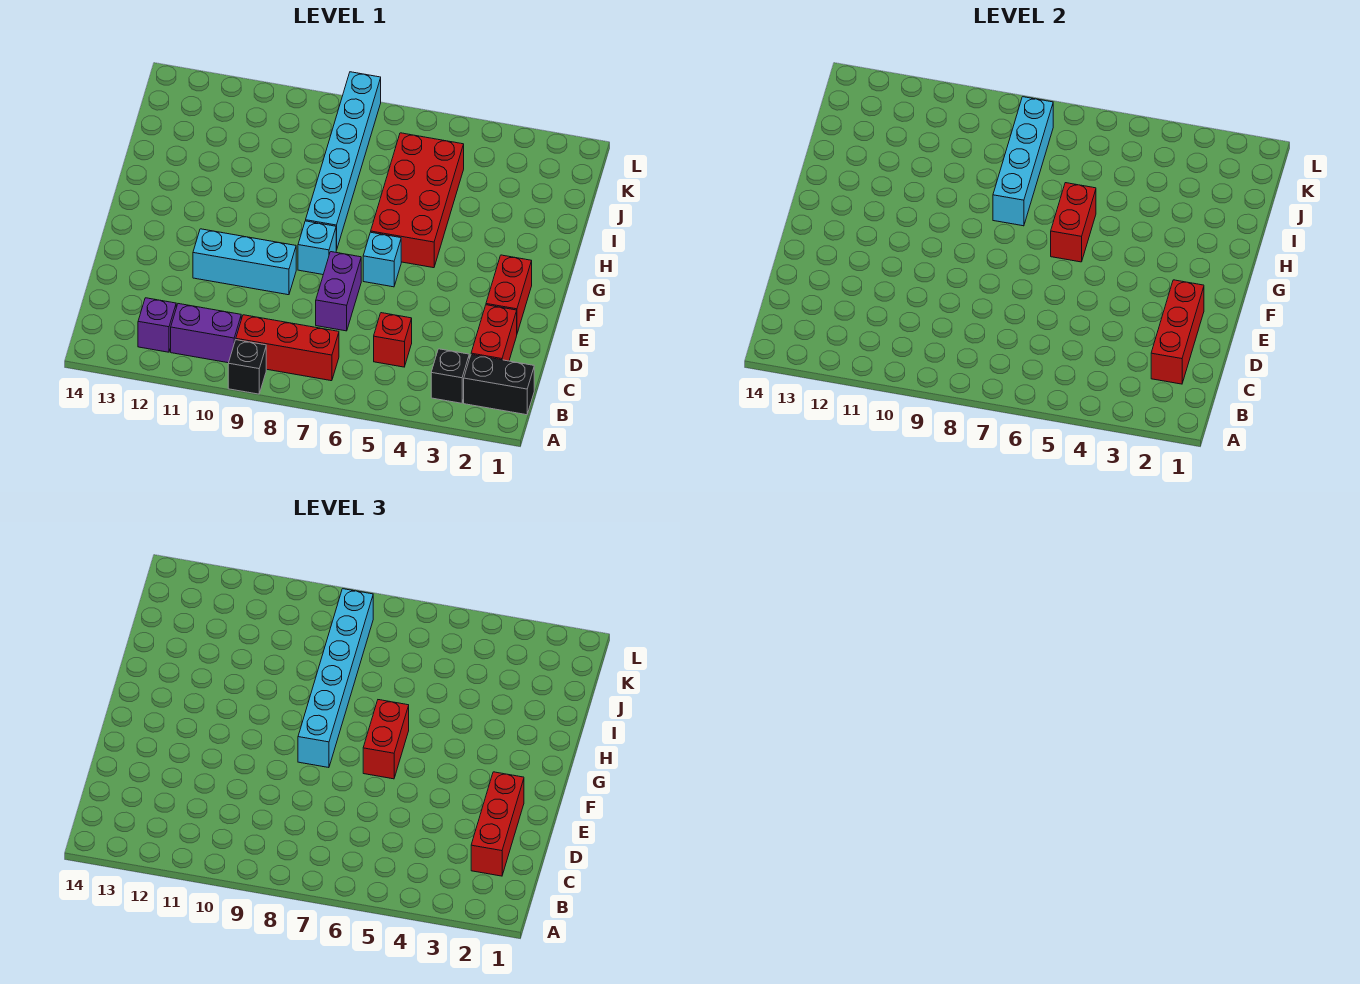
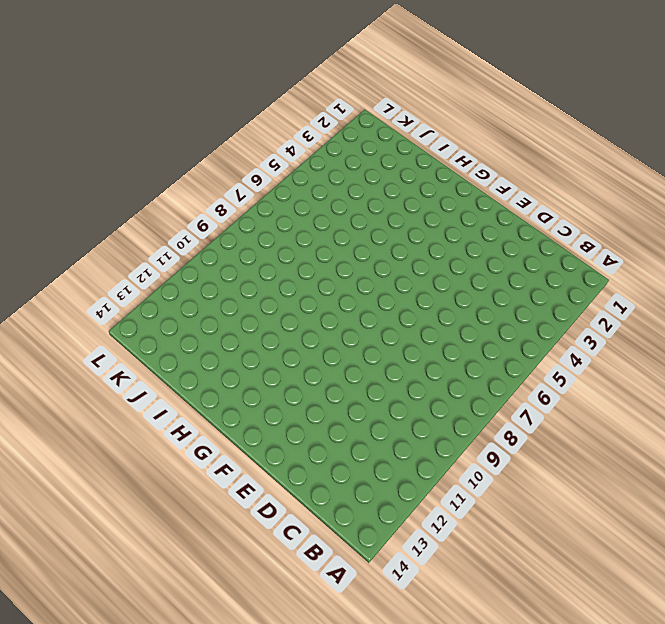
none -> black brick A9 level 1
none -> black brick B1:B2 level 1
none -> black brick B3 level 1

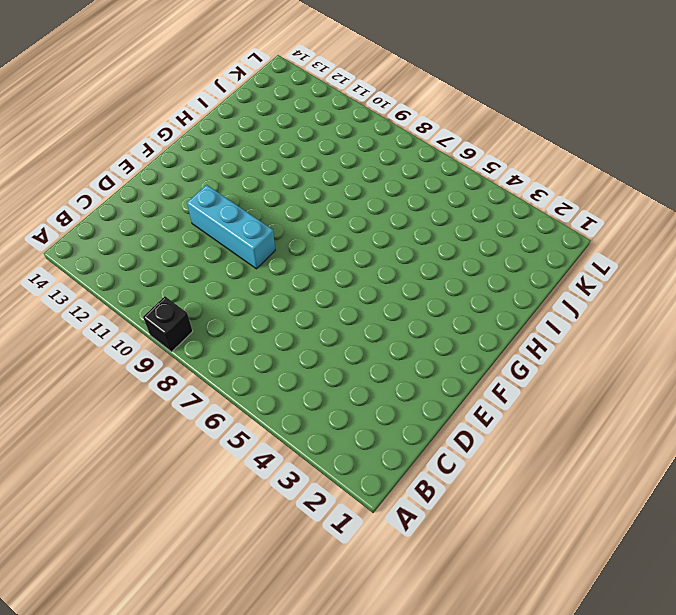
none -> black brick B1:B2 level 1
none -> black brick B3 level 1
none -> red brick B7:B9 level 1

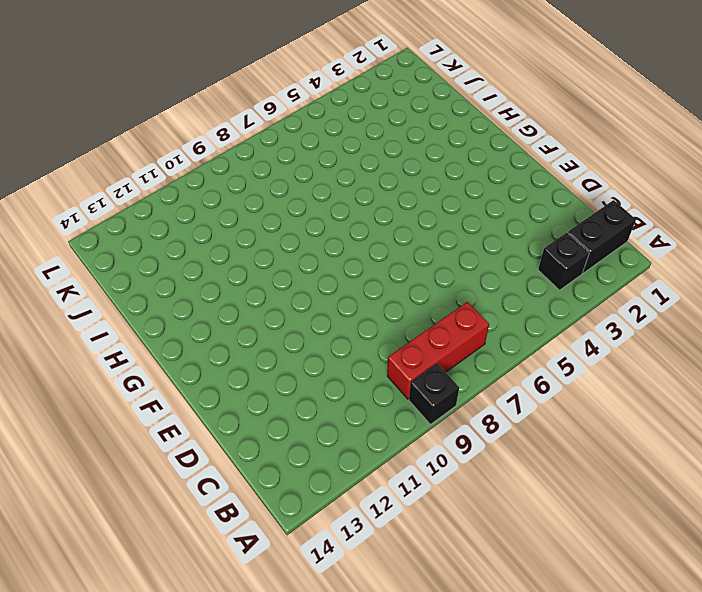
none -> purple brick B10:B11 level 1
none -> purple brick B12 level 1
none -> red brick C2:D2 level 1

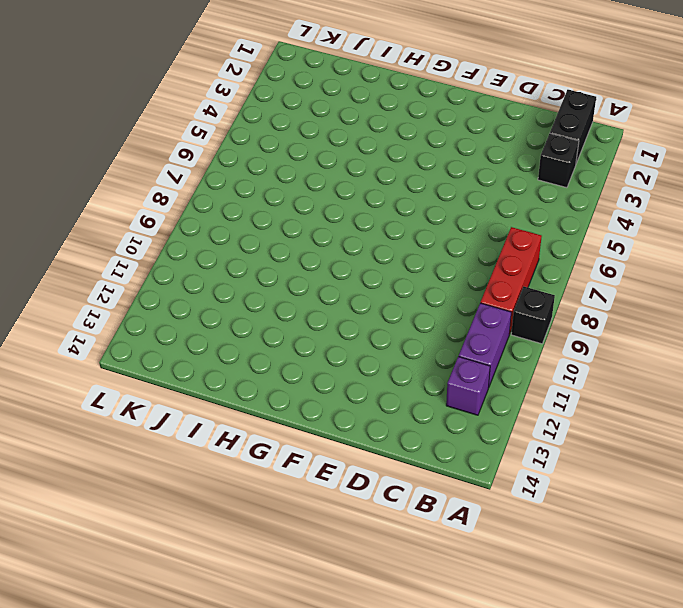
none -> red brick C2:D2 level 1
none -> red brick C5 level 1
none -> purple brick D7:E7 level 1

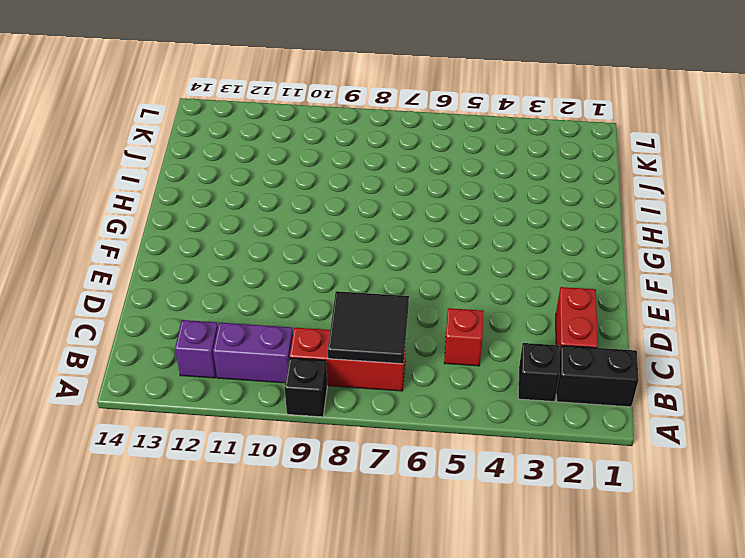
black tile B7:C8 level 2 -> none
none -> purple brick D7:E7 level 1
none -> red brick E2:F2 level 1
none -> cyan brick E9:E11 level 1

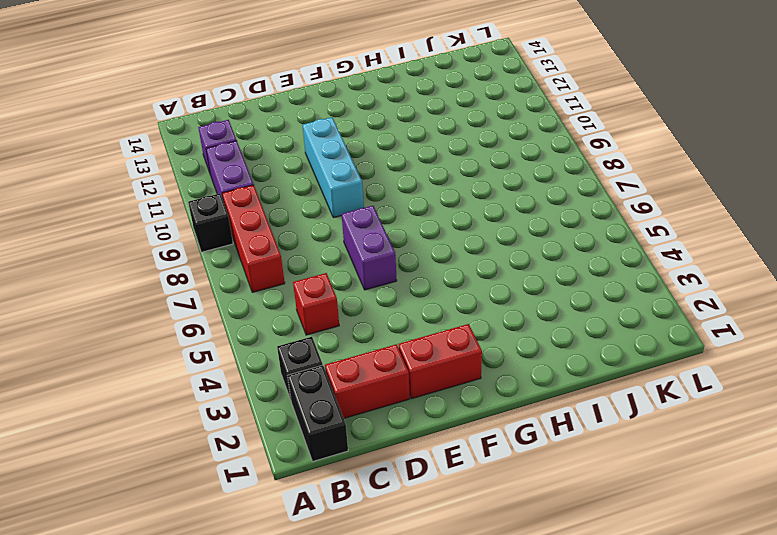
purple brick E6:E7 level 1 -> purple brick D7:E7 level 1
none -> cyan brick F6 level 1
none -> cyan brick F8 level 1
none -> red brick G5:J6 level 1

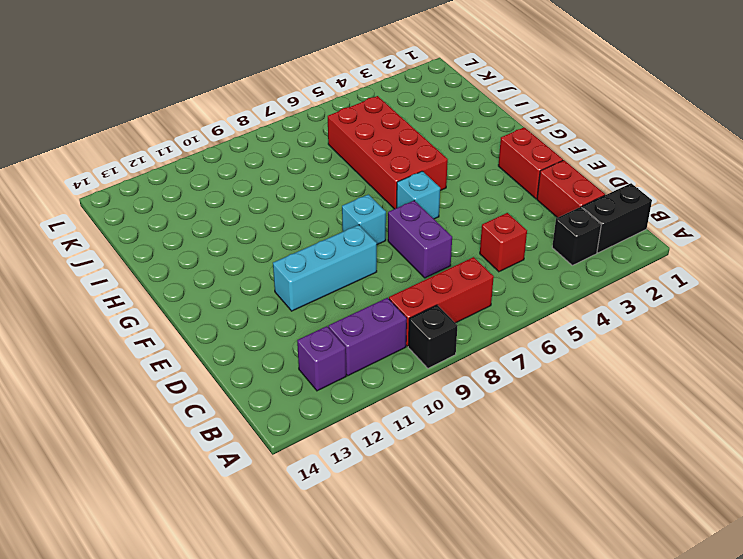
none -> cyan brick G8:L8 level 1
none -> red brick C2:E2 level 2
none -> red brick G6:H6 level 2

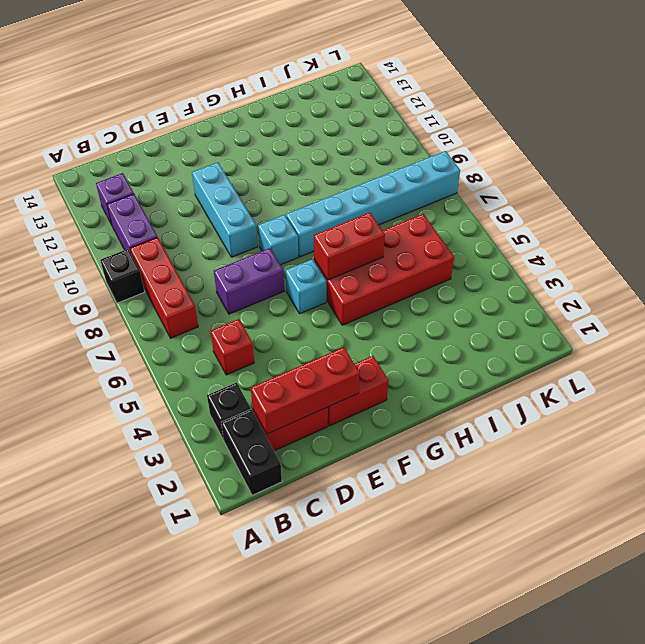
none -> cyan brick H8:K8 level 2
none -> red brick C2:E2 level 3
none -> red brick F6:G6 level 3

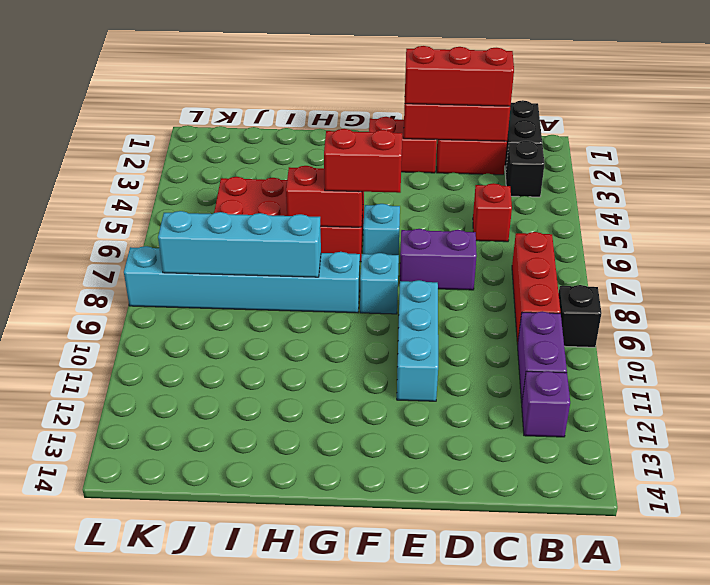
none -> cyan brick F8:K8 level 3

